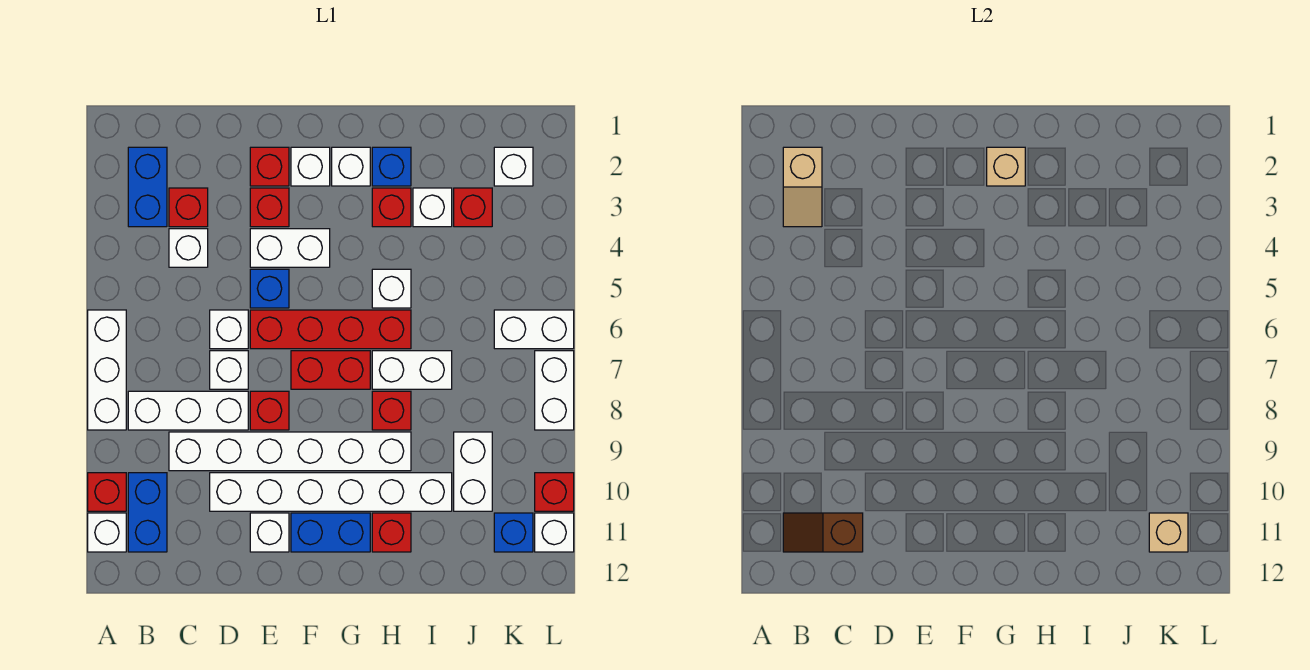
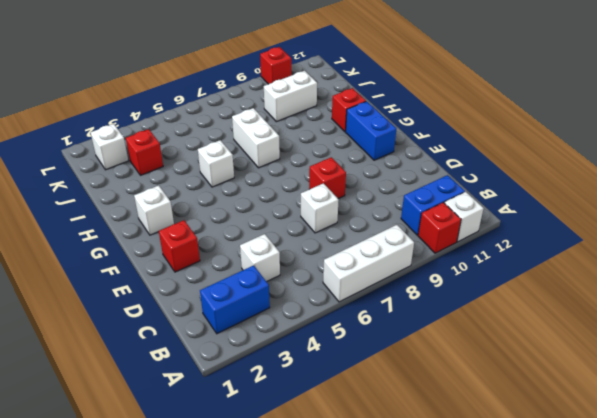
none -> white brick B8:D8 level 1
none -> red brick C3 level 1
none -> white brick C9:H9 level 1
none -> white brick D6 level 1

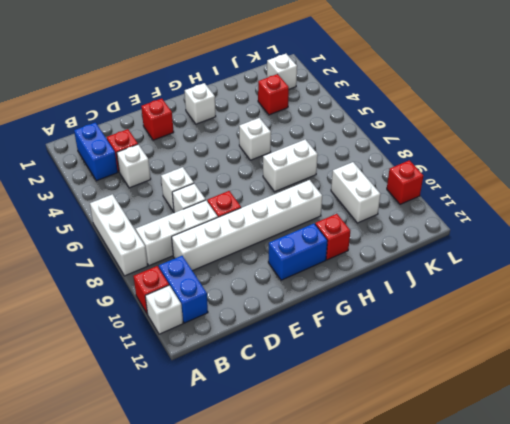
none -> white brick D10:I10 level 1
none -> red brick E3 level 1
none -> white brick E4:F4 level 1
none -> blue brick E5 level 1

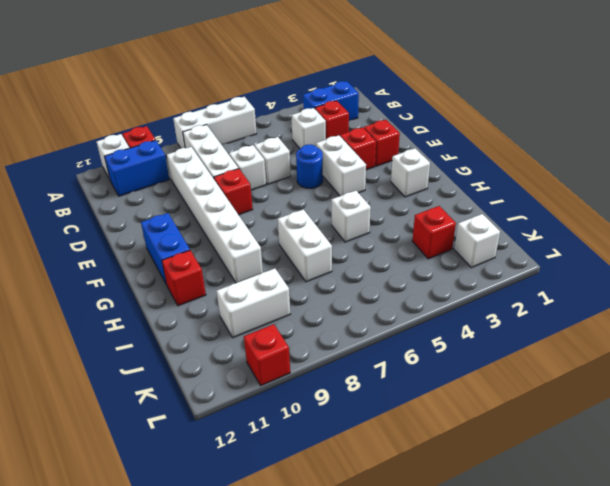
blue round brick E5 level 1 -> blue brick E5 level 1
none -> white brick D10:I10 level 1
none -> red brick E6:H6 level 1
none -> white brick E11 level 1
none -> white brick F2 level 1

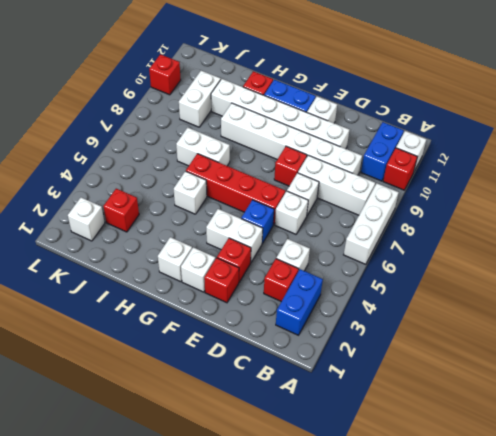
none -> red brick F7:G7 level 1
none -> blue brick H2 level 1
none -> red brick H3 level 1
none -> red brick H8 level 1

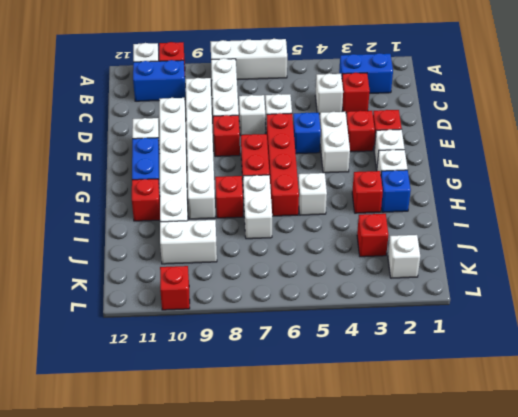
none -> white brick I3 level 1
none -> white brick K6:L6 level 1
none -> blue brick K11 level 1
none -> white brick L7:L8 level 1

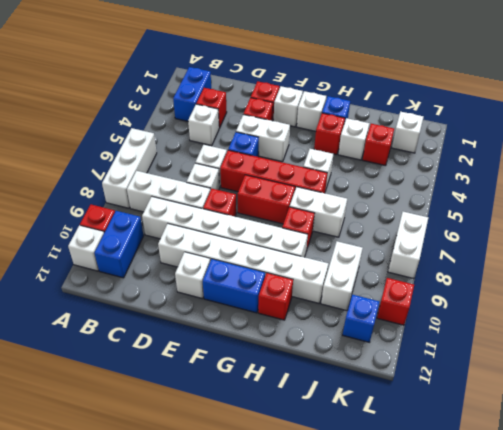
none -> white brick K6:L6 level 1
none -> white brick L11 level 1
none -> tan slope B2:B3 level 2 top 2
none -> brown slope B11:C11 level 2 top C

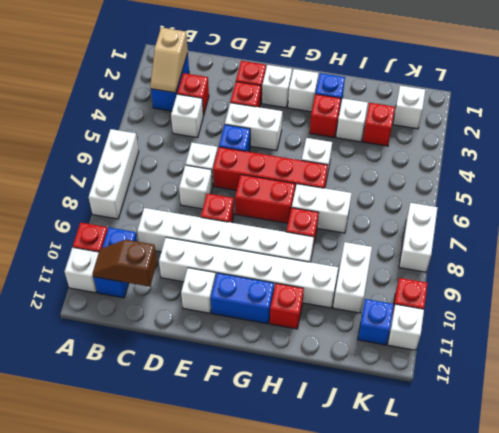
none -> white brick B8:D8 level 1
none -> white brick K6:L6 level 1
none -> tan brick G2 level 2
none -> tan brick K11 level 2

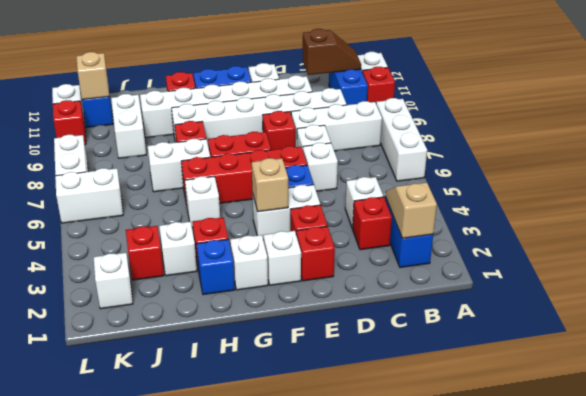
tan brick F4 level 2 -> tan brick G2 level 2

